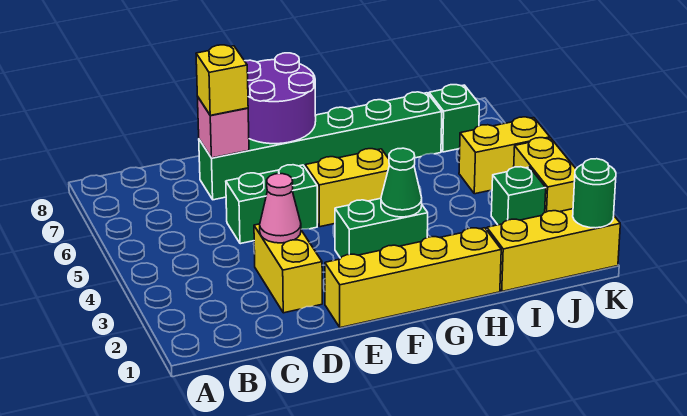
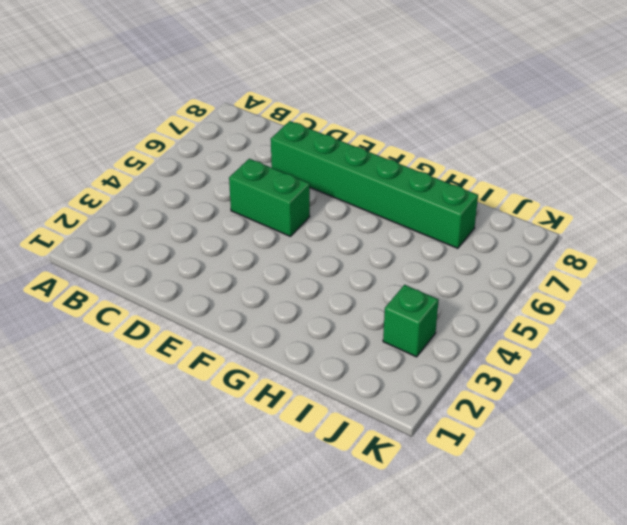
none -> yellow brick D2:D3 level 1
none -> yellow brick E1:H1 level 1
none -> green brick F3:G3 level 1

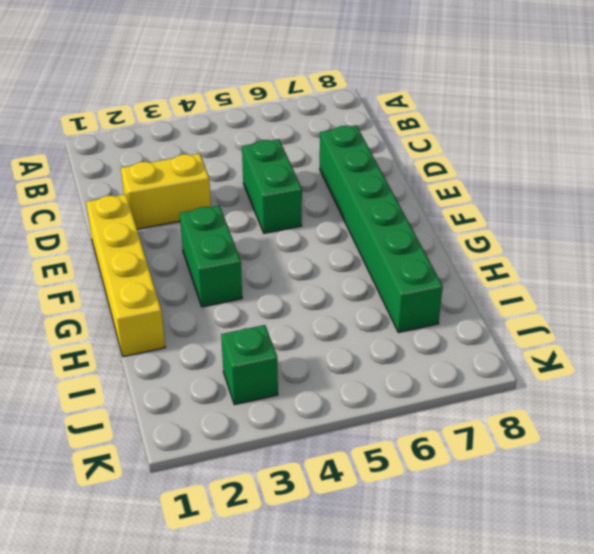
none -> yellow brick F5:G5 level 1
none -> yellow brick I1:K1 level 1
none -> yellow brick J5:K5 level 1

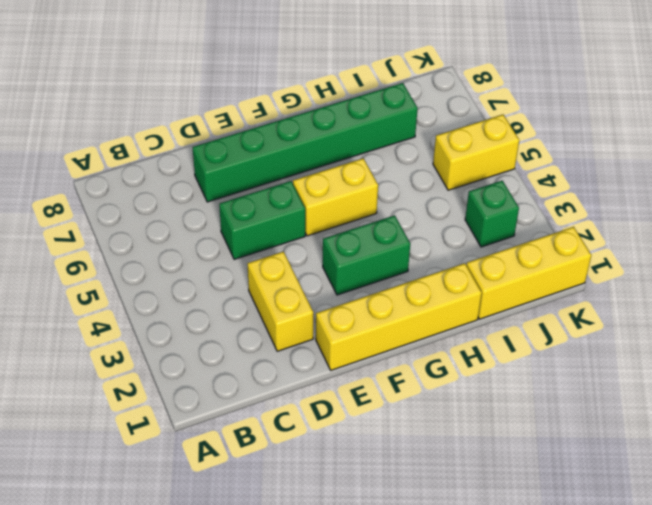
none -> green brick J7 level 1
none -> yellow brick K3:K4 level 1
none -> pink cone D3 level 2

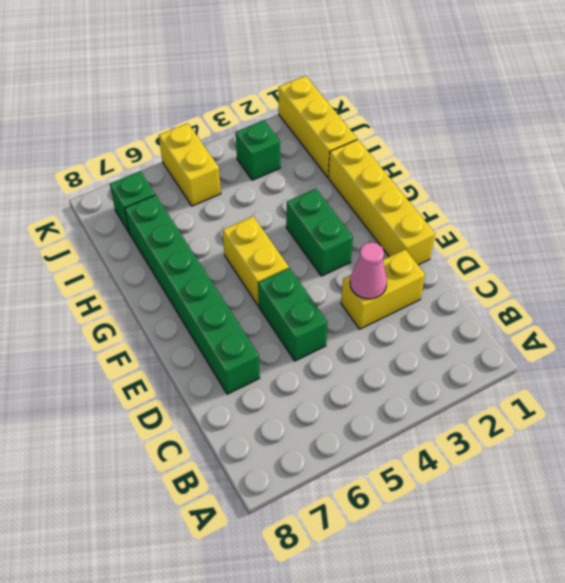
none -> yellow brick K3:K4 level 1
none -> pink brick D7 level 2
none -> purple round brick E7:F8 level 2

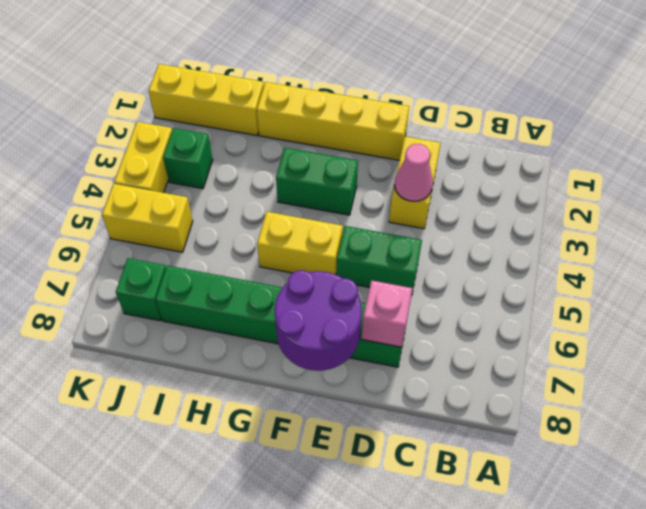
none -> green cone G3 level 2
none -> green round brick K1 level 2
none -> yellow brick D7 level 3

